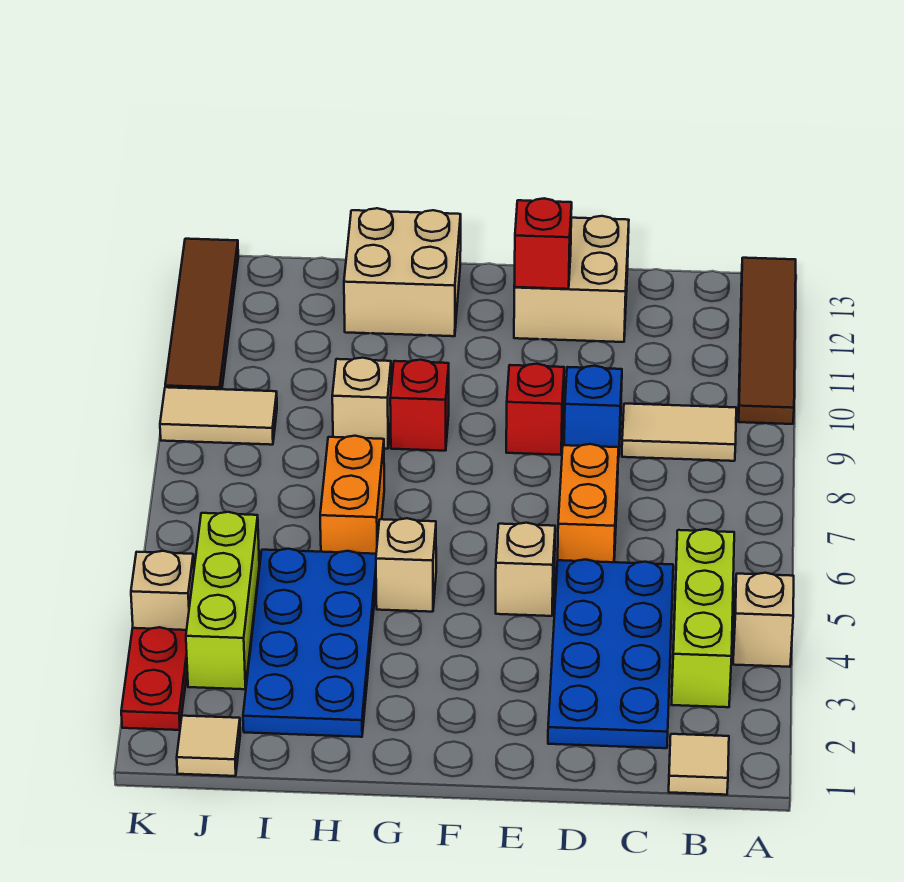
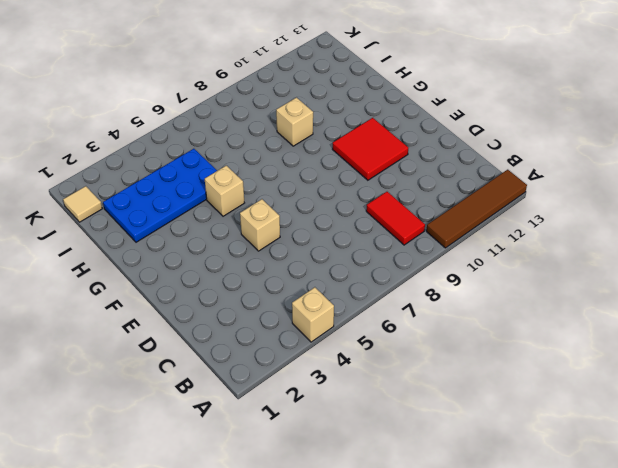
red tile B9:C9 level 1 -> tan tile B9:C9 level 1
red tile E10:F11 level 1 -> none
none -> tan tile B1 level 1
none -> lime brick B3:B5 level 1
none -> blue plate C2:D5 level 1

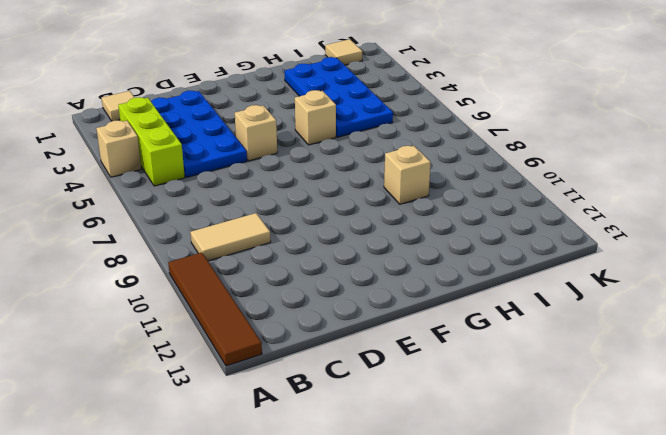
none -> orange brick D6:D7 level 1
none -> blue brick D9 level 1
none -> tan brick D12:E13 level 1

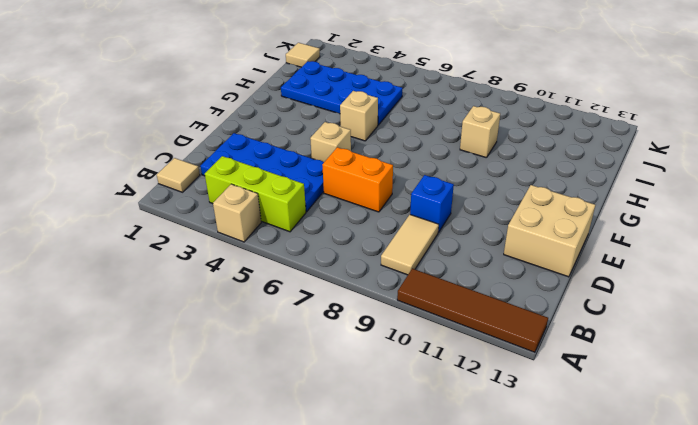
none -> red brick E9 level 1
none -> red brick G9 level 1
none -> tan brick G12:H13 level 1

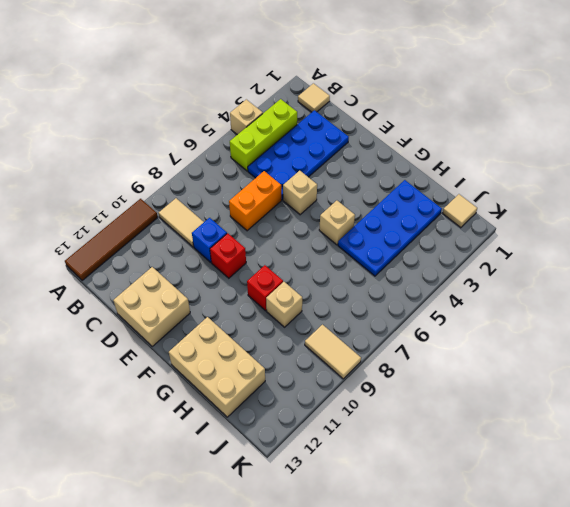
tan brick G12:I13 level 1 -> tan brick G12:H13 level 1
none -> orange brick H6:H7 level 1
none -> lime brick J3:J5 level 1
none -> red plate K2:K3 level 1

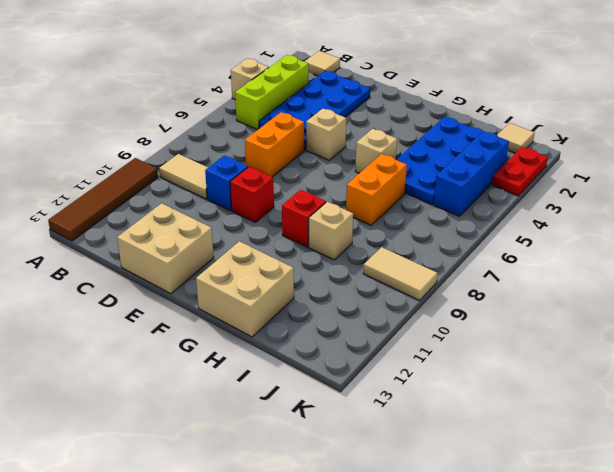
blue brick J3:J5 level 1 -> lime brick J3:J5 level 1
none -> tan brick K4 level 1
none -> brown tile K10:K13 level 1
none -> red brick E12 level 2

